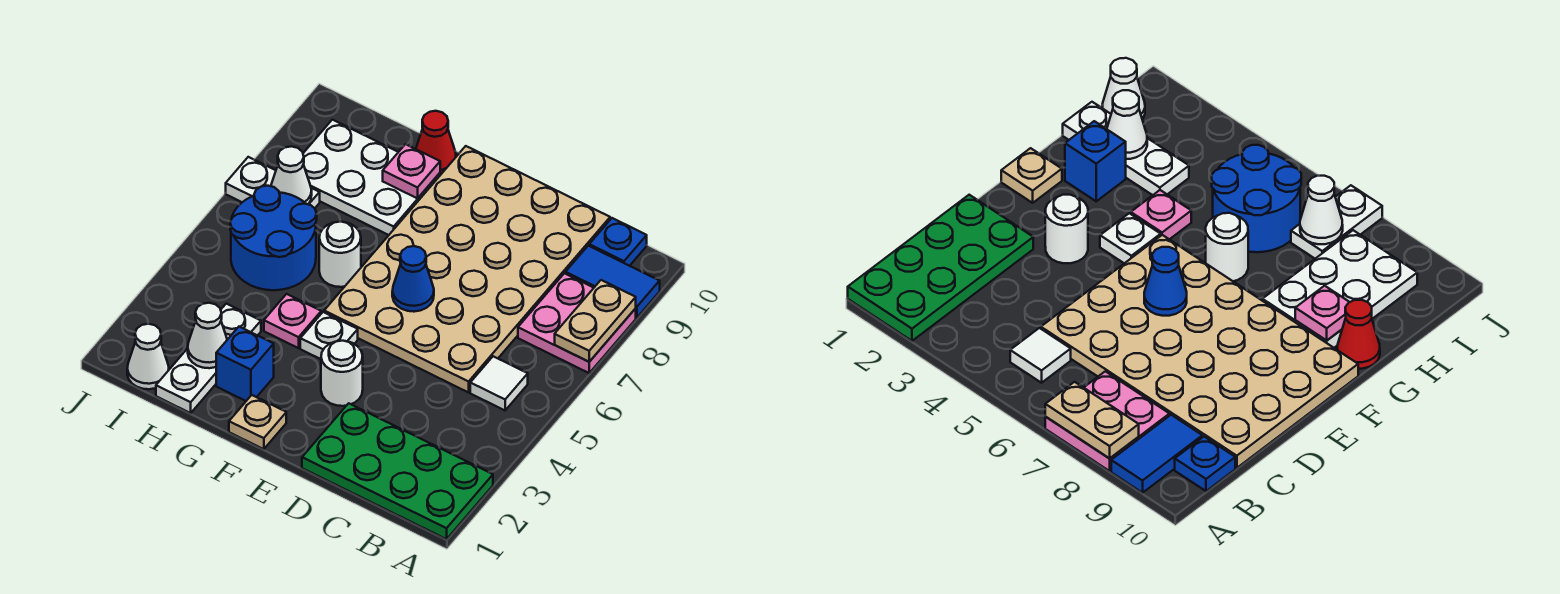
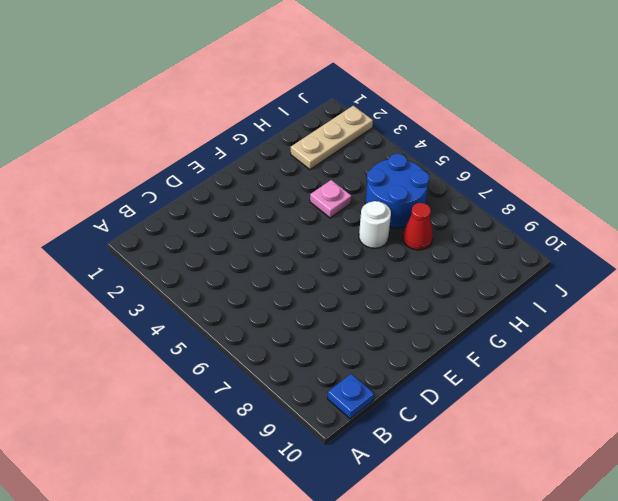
tan plate H2:J2 level 1 -> white plate H1:H3 level 1
red cone H7 level 1 -> red cone G10 level 1
none -> green plate A1:D2 level 1
none -> pink plate A7:B8 level 1
none -> blue tile A9:B9 level 1

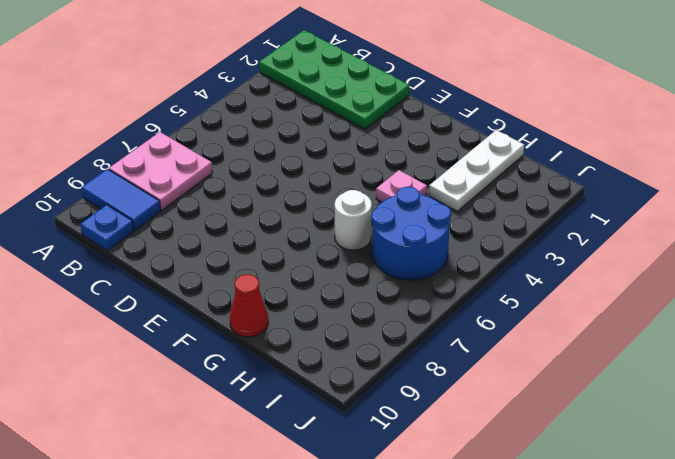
none -> white tile B5 level 1
none -> tan plate C5:F10 level 1
none -> white round brick E3 level 1

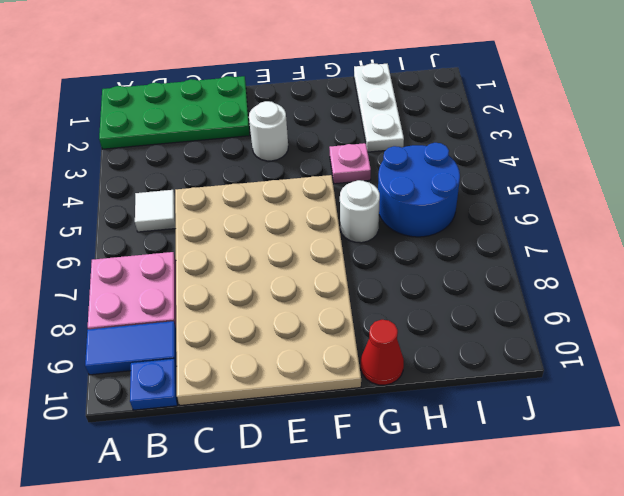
none -> tan plate F1 level 1
none -> white plate F4 level 1
none -> blue brick G2 level 1

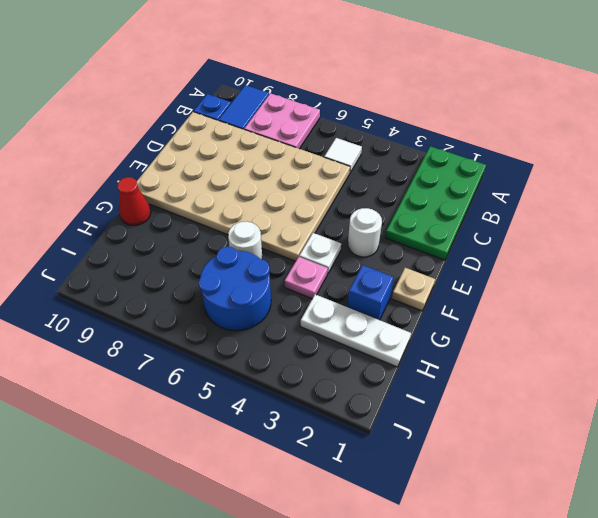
none -> white plate G8:I9 level 1
none -> white cone I1 level 1
none -> white plate I7:J7 level 1

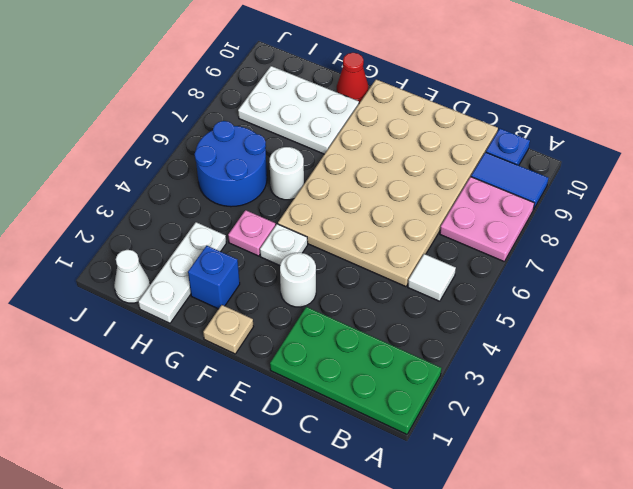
none -> white plate I7:J7 level 1
none -> tan plate A7:A8 level 2
none -> blue cone E6 level 2

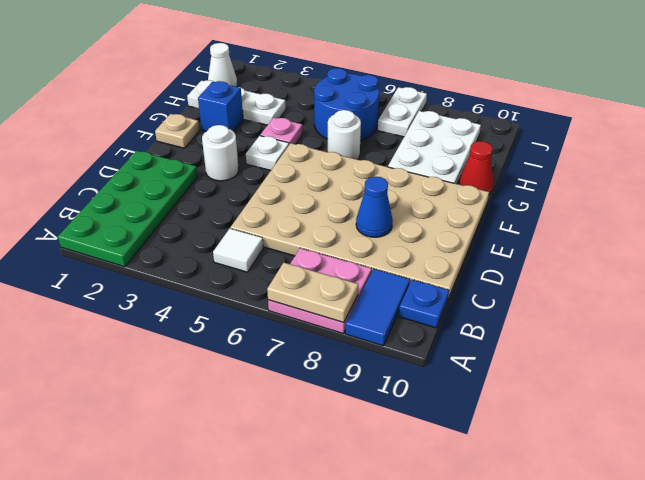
blue cone D8 level 2 -> blue cone E6 level 2
none -> pink plate G9 level 2
none -> white cone H2 level 2
none -> white cone I7 level 2

